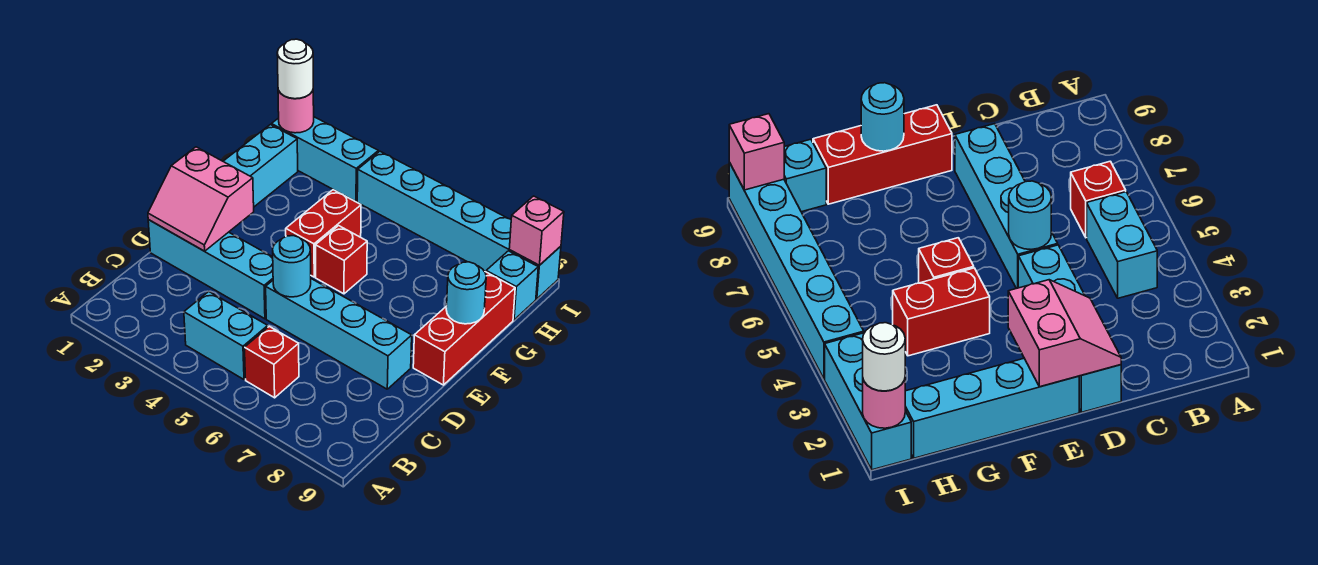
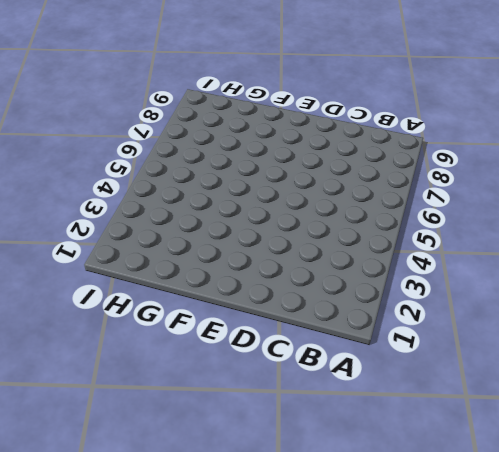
none -> cyan brick B4:B5 level 1
none -> red brick B6 level 1
none -> cyan brick D1:D4 level 1

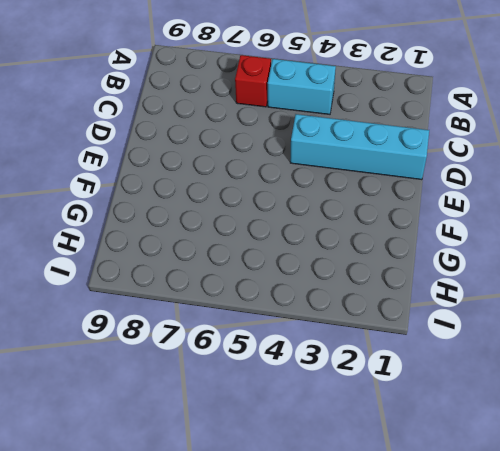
none -> cyan brick D5:D8 level 1
none -> cyan brick E1:H1 level 1
none -> red brick E9:G9 level 1

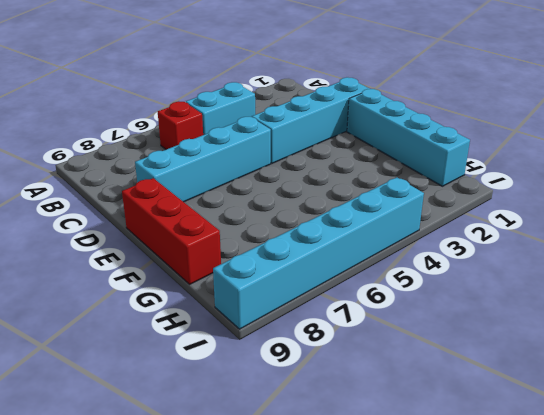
none -> red brick F4:G4 level 1
none -> red brick F5 level 1
none -> cyan brick H9 level 1

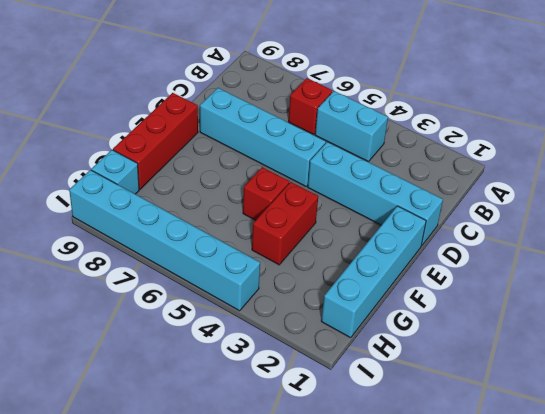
none -> cyan brick I1:I3 level 1
none -> pink slope D1:E2 level 2 top E
none -> cyan round brick D5 level 2

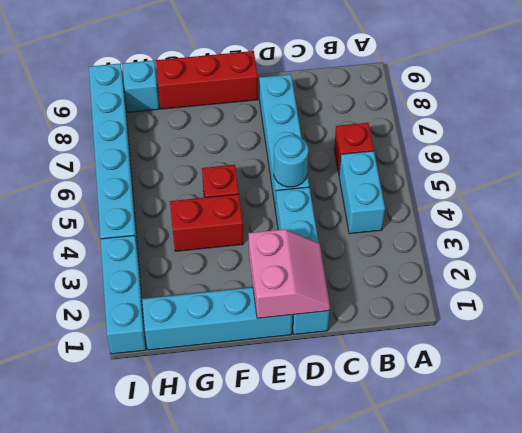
none -> cyan round brick F9 level 2
none -> pink round brick I1 level 2
none -> pink brick I9 level 2

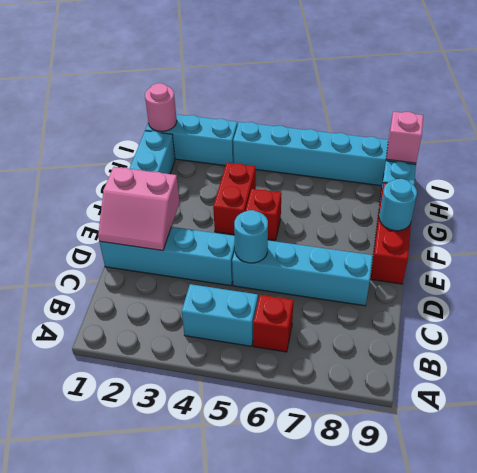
none -> white round brick I1 level 3

